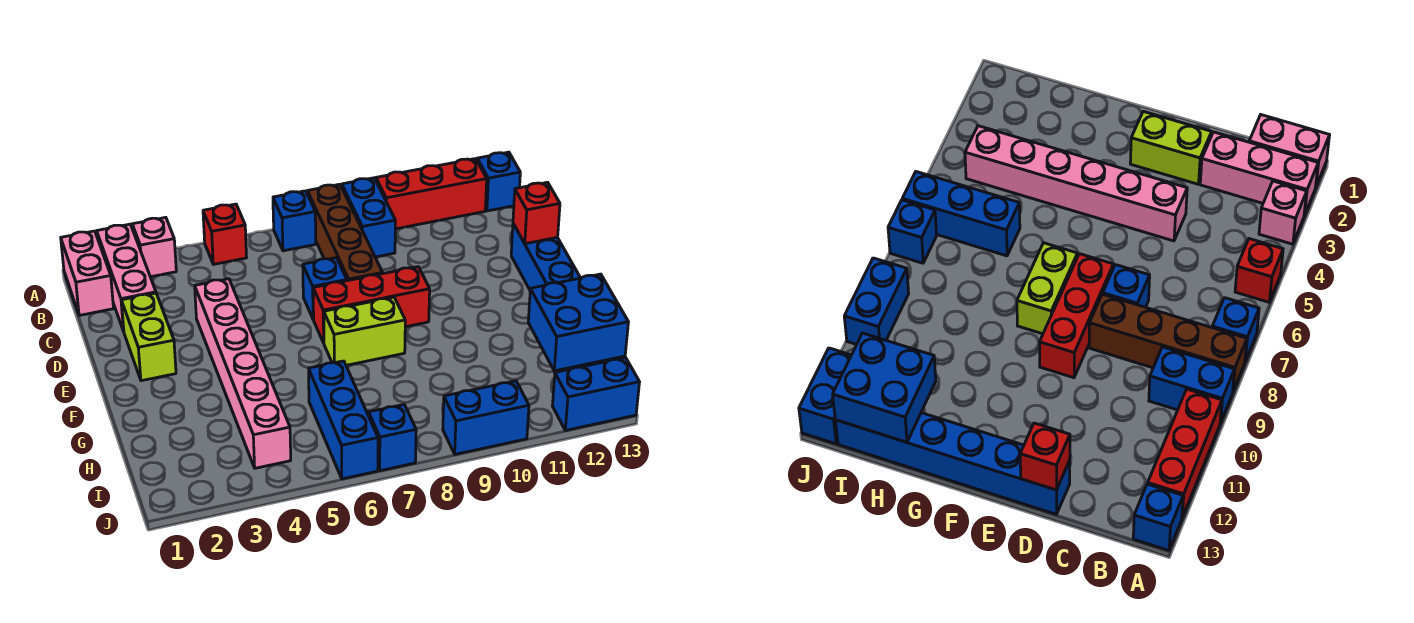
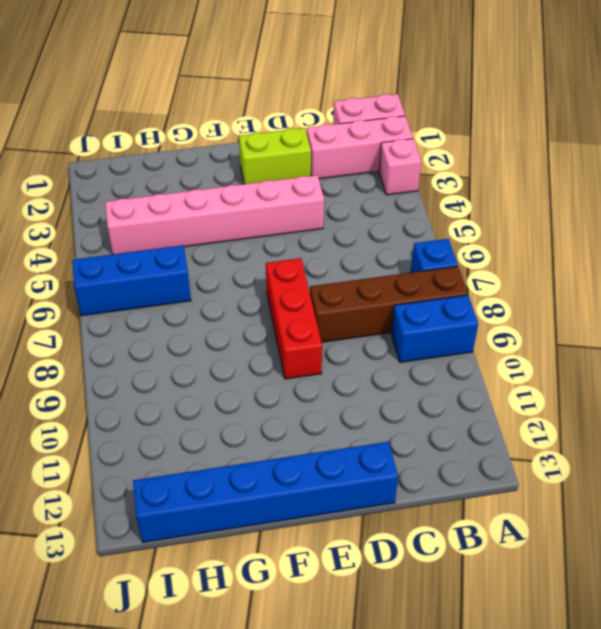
none -> red brick A5 level 1
none -> red brick A10:A12 level 1
none -> blue brick A13 level 1

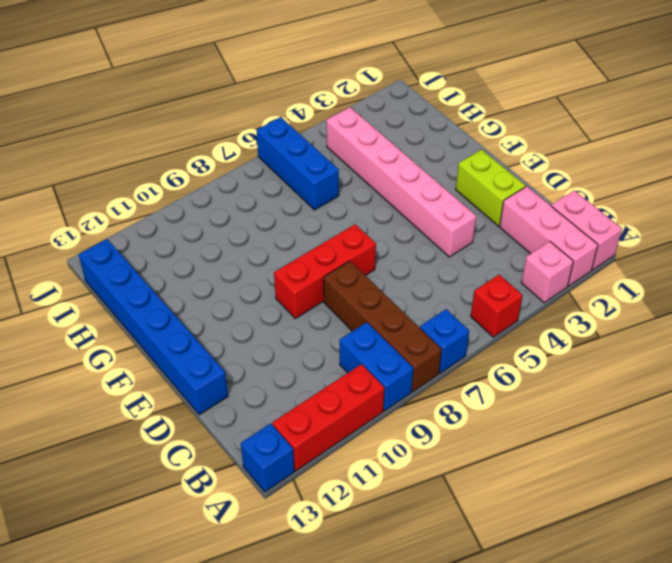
none -> blue brick D7 level 1
none -> lime brick F7:F8 level 1
none -> blue brick J7 level 1

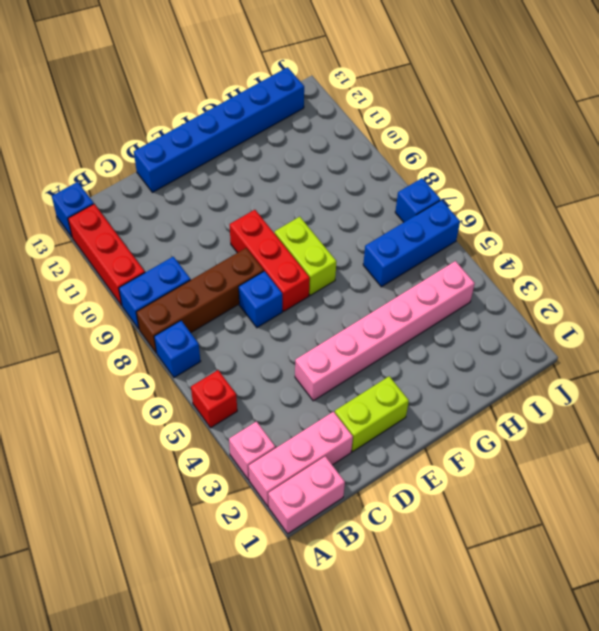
none -> blue brick J9:J10 level 1
none -> blue brick J12:J13 level 1
none -> red brick D13 level 2

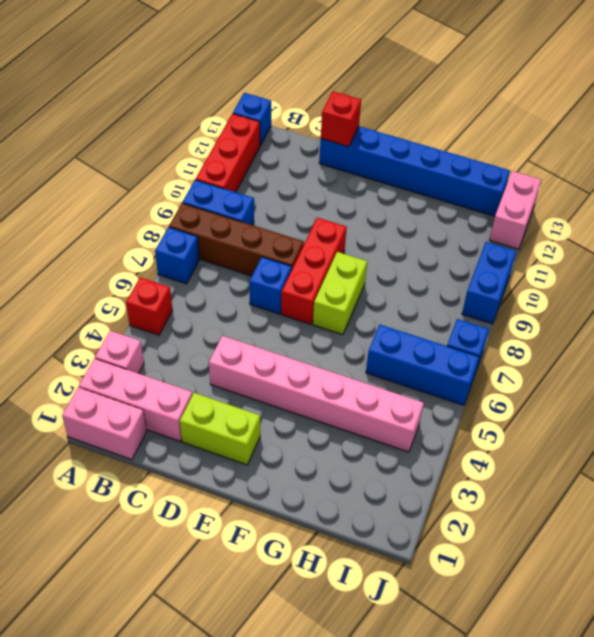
pink brick J12:J13 level 1 -> blue brick J12:J13 level 1
none -> blue brick H12:I13 level 2

